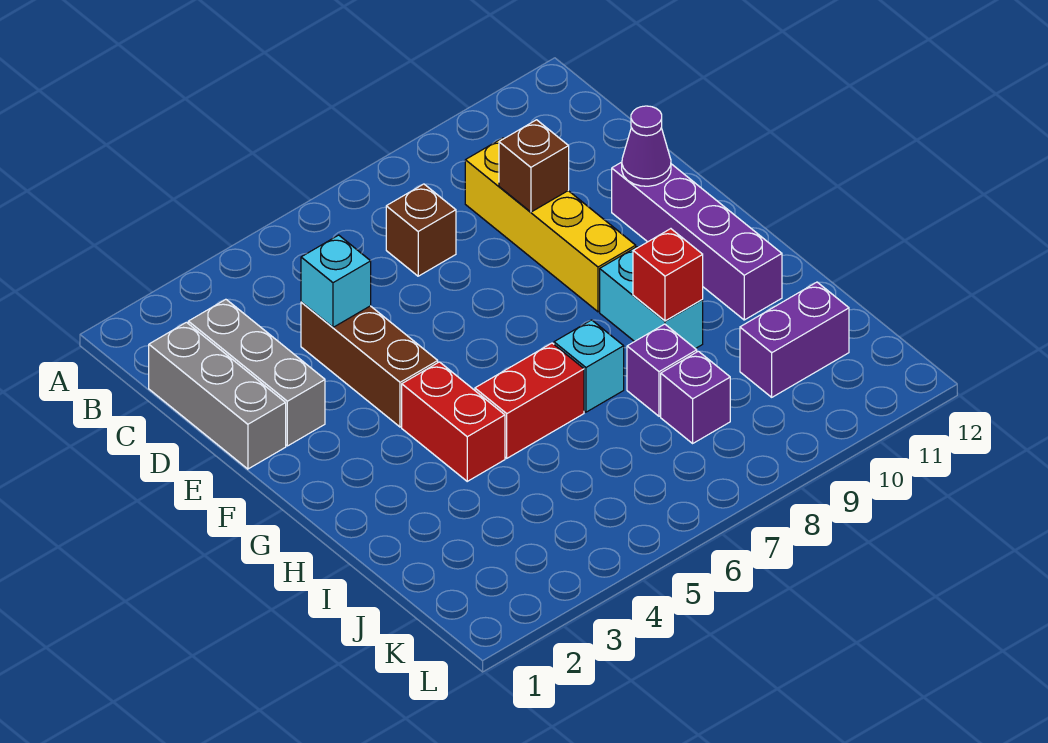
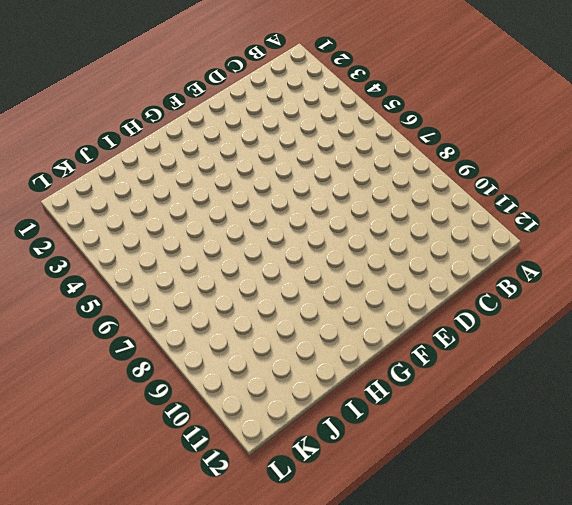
none -> grey brick C1:E1 level 1
none -> grey brick C2:E2 level 1
none -> brown brick C7 level 1

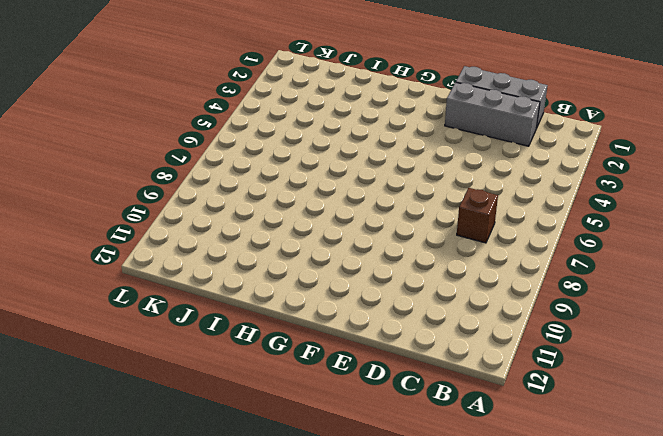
none -> yellow brick C9:F9 level 1
none -> brown brick D4:F4 level 1
none -> purple brick E11:H11 level 1

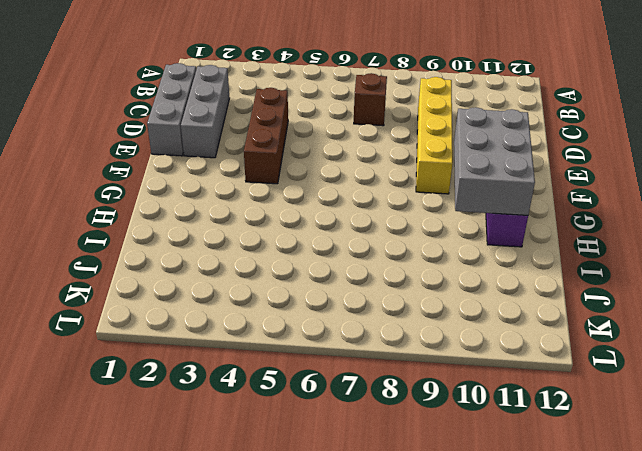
grey brick F10:H11 level 2 -> none
none -> red brick G4:H4 level 1
none -> cyan brick G9:H9 level 1
none -> red brick H5:H6 level 1

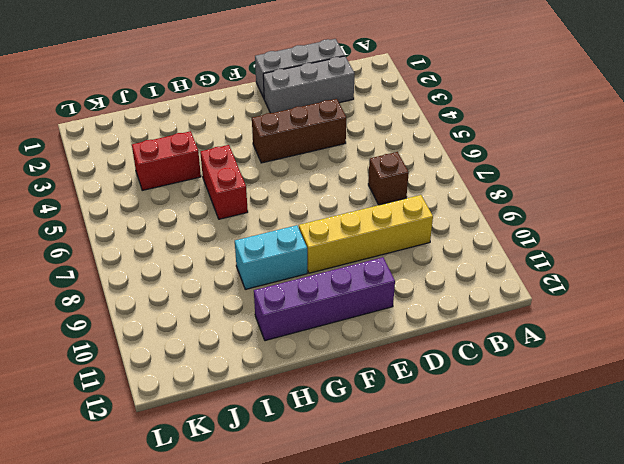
red brick I4:J4 level 1 -> red brick G4:H4 level 1
none -> cyan brick H7 level 1
none -> purple brick I8 level 1
none -> purple brick J8 level 1

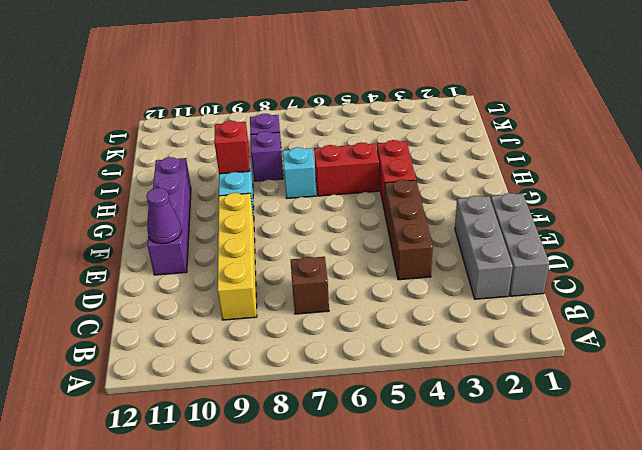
none -> purple brick J10:J11 level 1
none -> cyan brick D4 level 2
none -> brown brick D9 level 2

